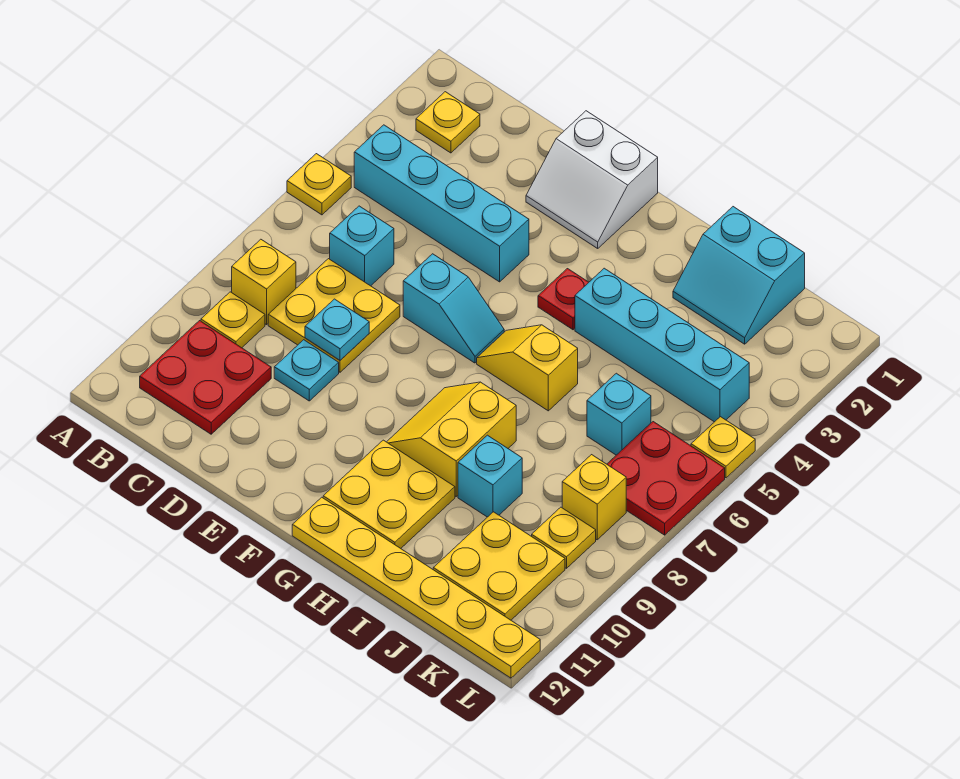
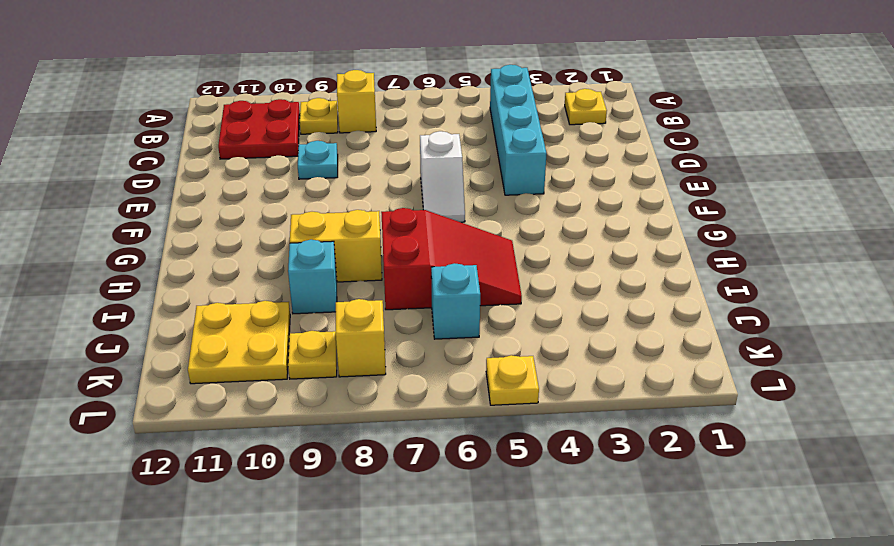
white slope E6:F6 level 1 top E -> cyan slope E6:F6 level 1 top E
red slope H5:I7 level 1 top 7 -> yellow slope G6:H6 level 1 top H
none -> yellow plate A5 level 1
none -> cyan brick C6 level 1
none -> yellow plate C7:D8 level 1

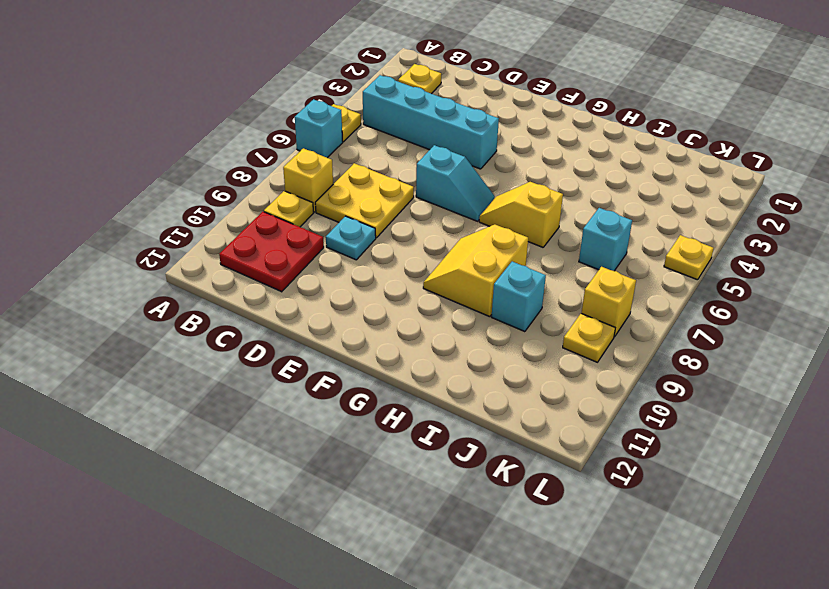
cyan brick A6 level 1 -> cyan brick C6 level 1
none -> white slope E1:F2 level 1 top 1
none -> red plate G4 level 1
none -> yellow plate G10:H11 level 1

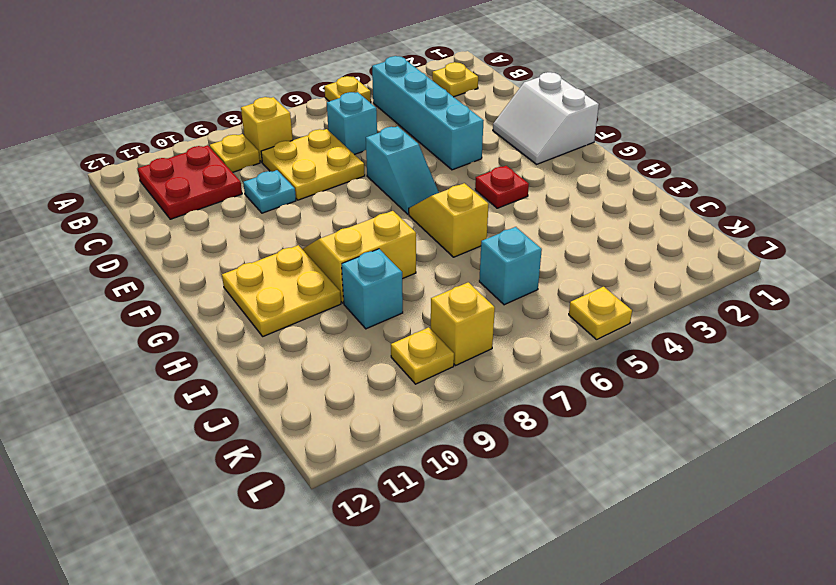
none -> yellow plate G12:L12 level 1
none -> cyan brick H4:K4 level 1
none -> cyan slope I1:J2 level 1 top 1

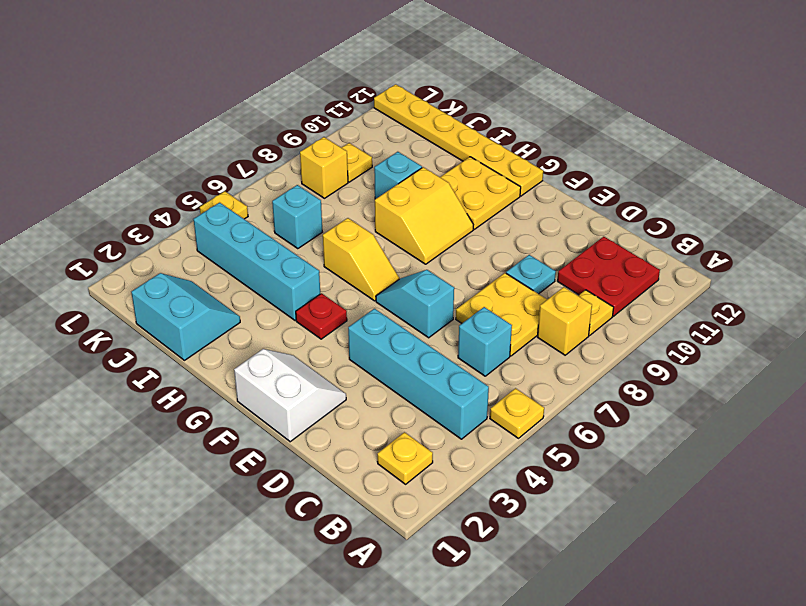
none -> yellow plate J10:K11 level 1
none -> red plate K6:L7 level 1
none -> cyan plate D8 level 2

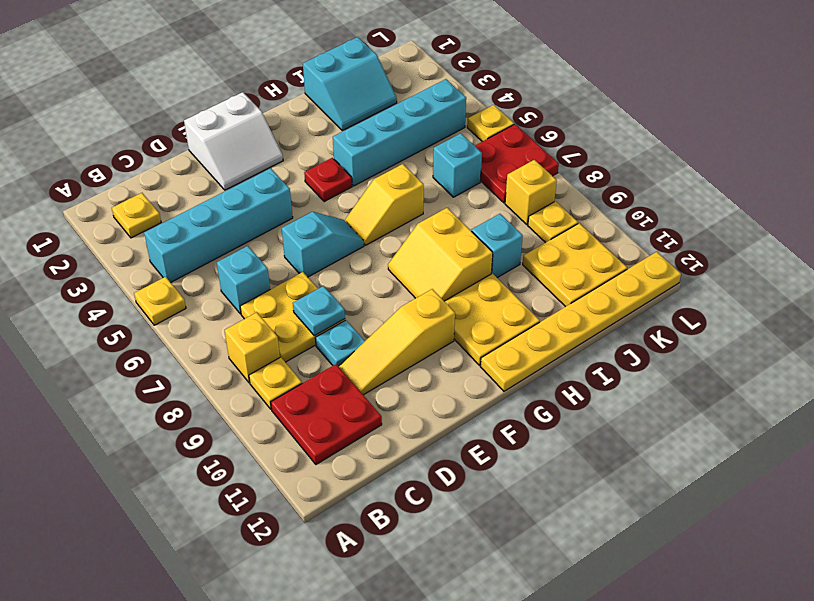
yellow slope D10:F10 level 1 top F -> none

